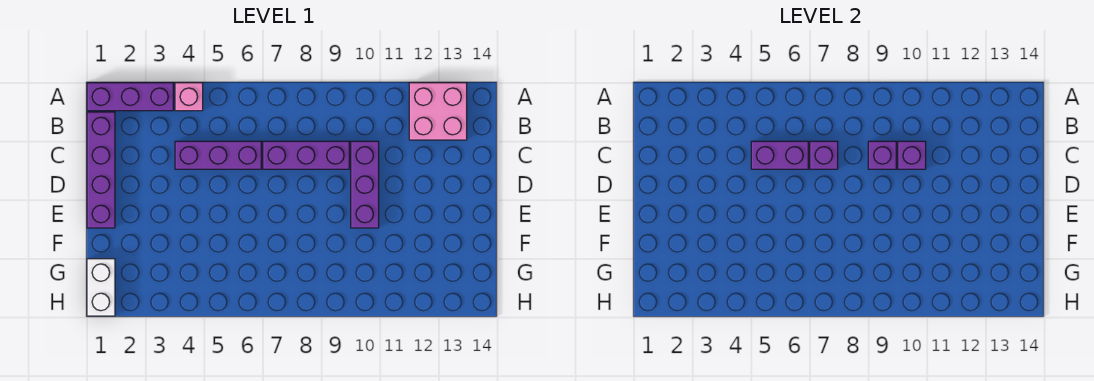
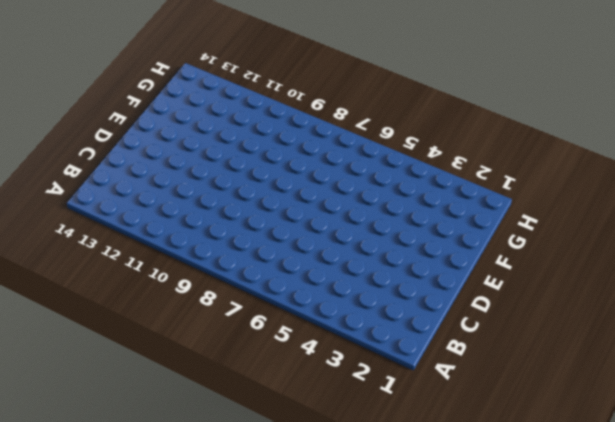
none -> purple brick A1:A3 level 1
none -> pink brick A4 level 1
none -> pink brick A12:B13 level 1

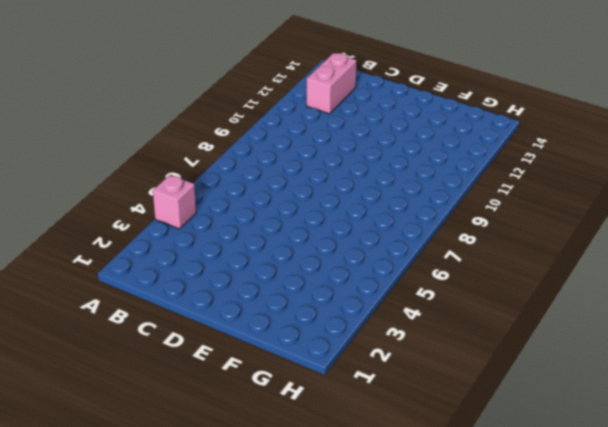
pink brick B12:B13 level 1 -> pink brick A12:B13 level 1
none -> purple brick A1:A3 level 1
none -> purple brick B1:E1 level 1
none -> purple brick C4:C6 level 1

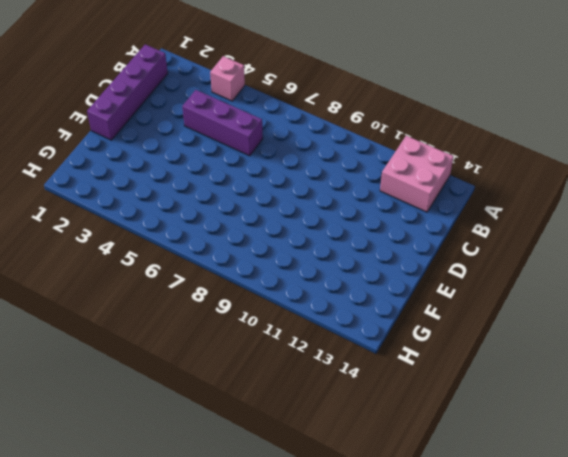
none -> purple brick A1:A3 level 1
none -> purple brick C7:C9 level 1
none -> purple brick C10:E10 level 1

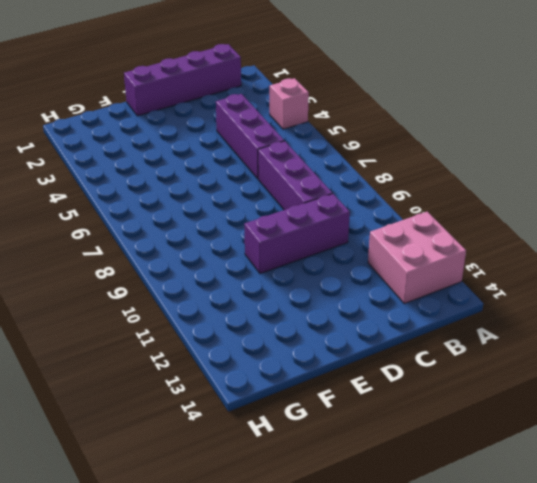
none -> purple brick A1:A3 level 1
none -> white brick G1:H1 level 1
none -> purple brick C5:C6 level 2

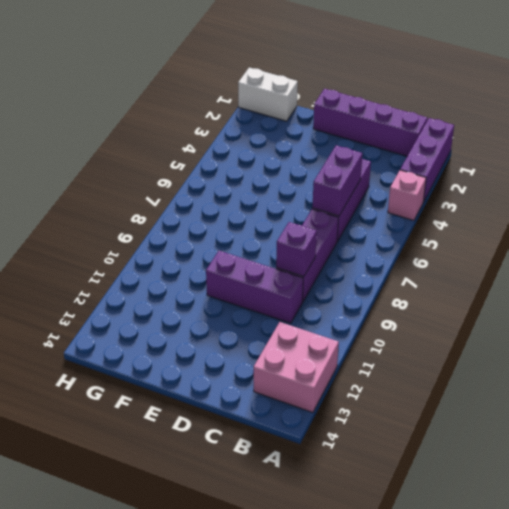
none -> purple brick C7 level 2
none -> purple brick C10 level 2

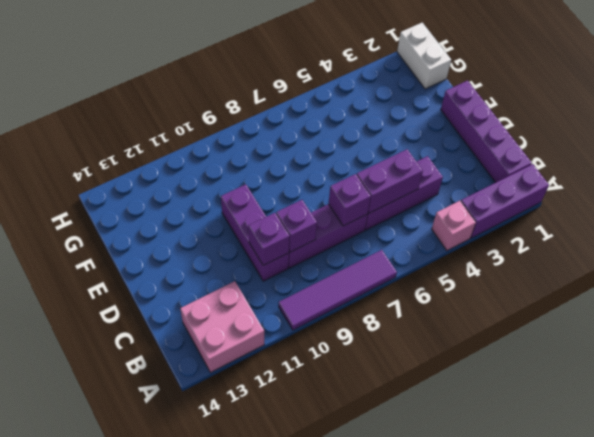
purple tile A7:A10 level 1 -> none

